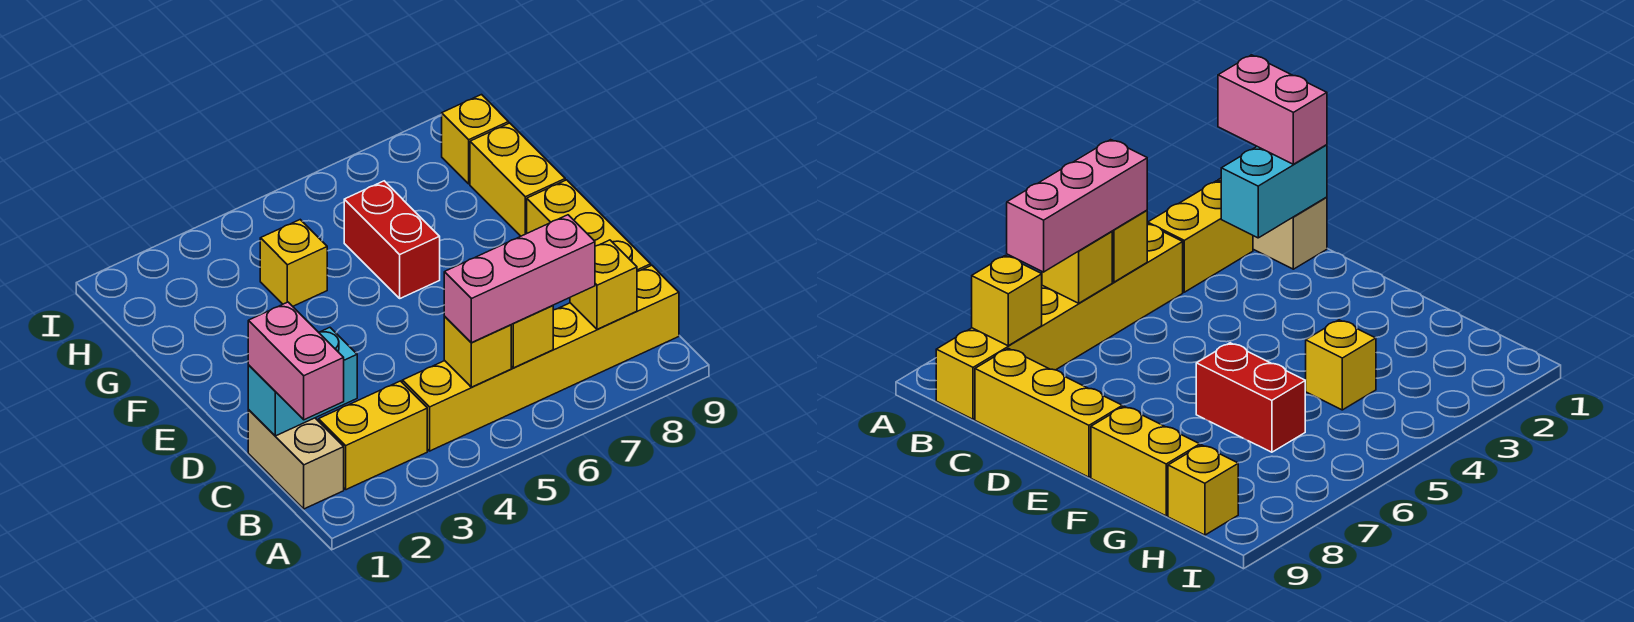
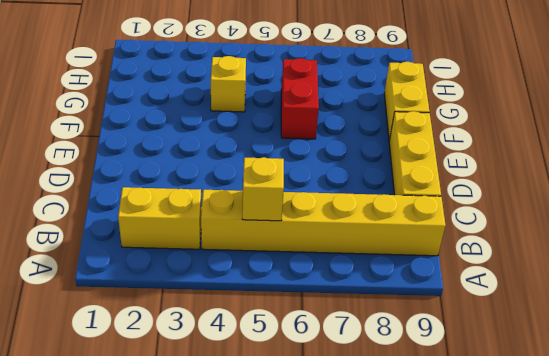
none -> tan brick B1:C1 level 1
none -> yellow brick H9 level 1
none -> yellow brick B6 level 2

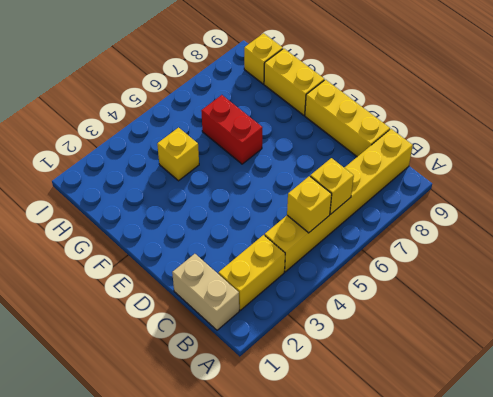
none -> yellow brick B8 level 2
none -> cyan brick C1:C2 level 2
none -> pink brick B1:C1 level 3

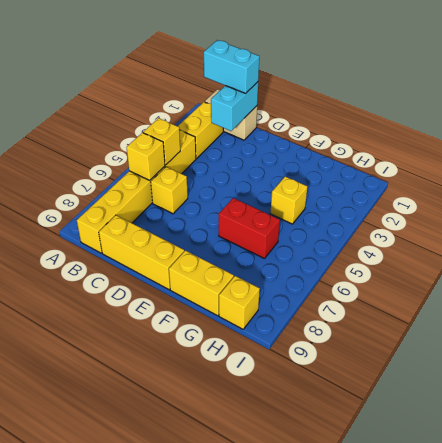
cyan brick B1:C1 level 3 -> pink brick B1:C1 level 3
yellow brick C6 level 1 -> yellow brick B8 level 2
none -> pink brick B5:B7 level 3

